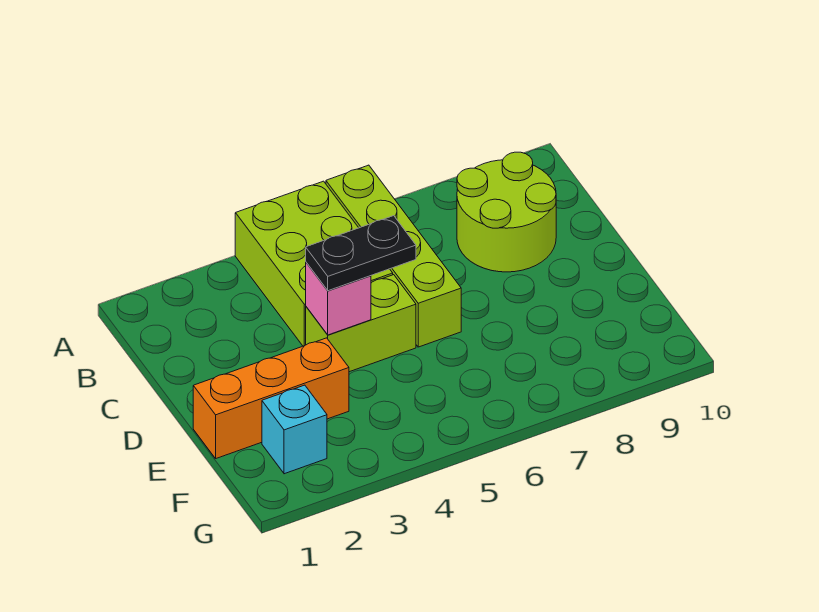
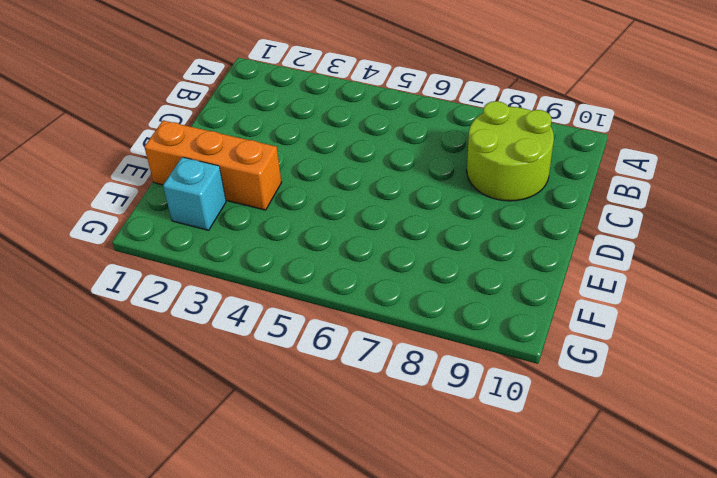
none -> lime brick A4:C5 level 1
none -> lime brick A6:D6 level 1

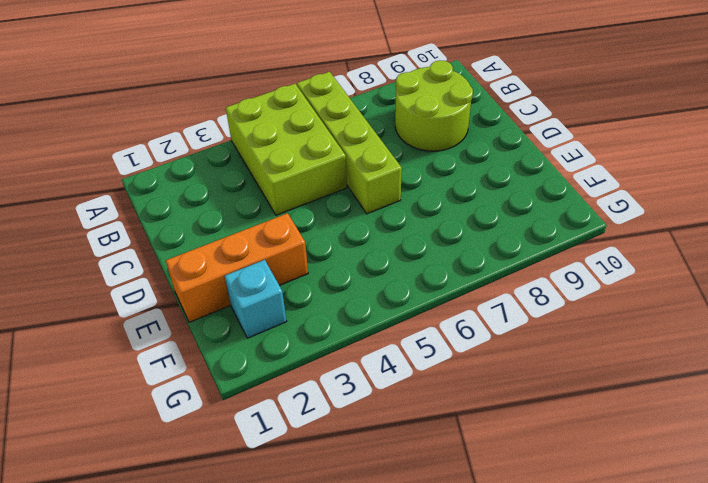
none -> lime brick D4:D5 level 1
none -> pink brick D4 level 2

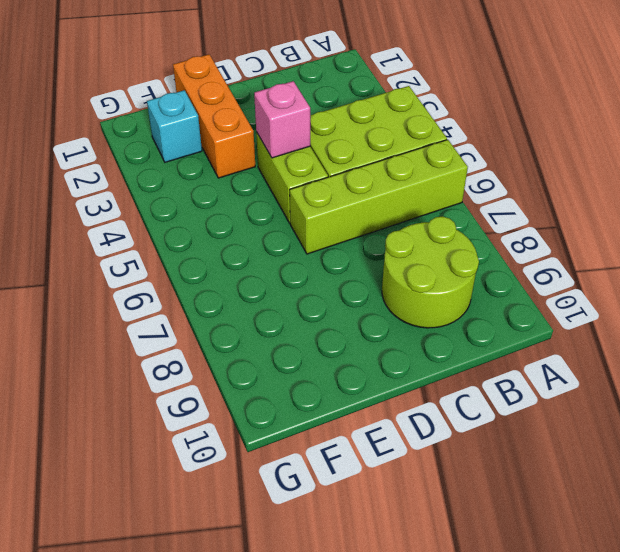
none -> black plate D4:D5 level 3

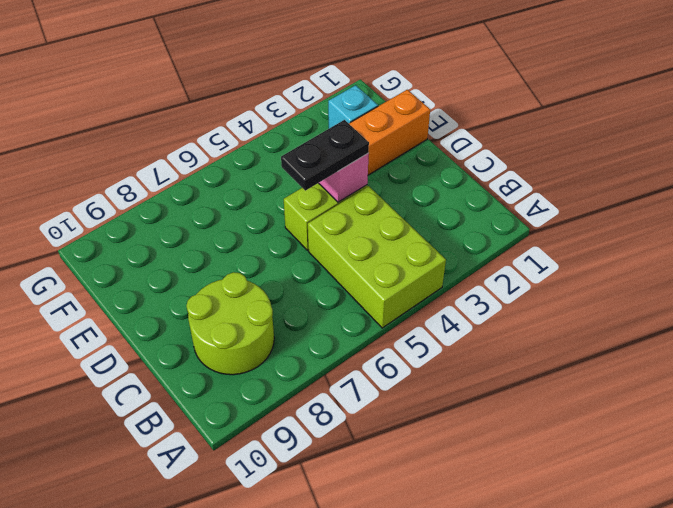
none -> lime brick A6:D6 level 1

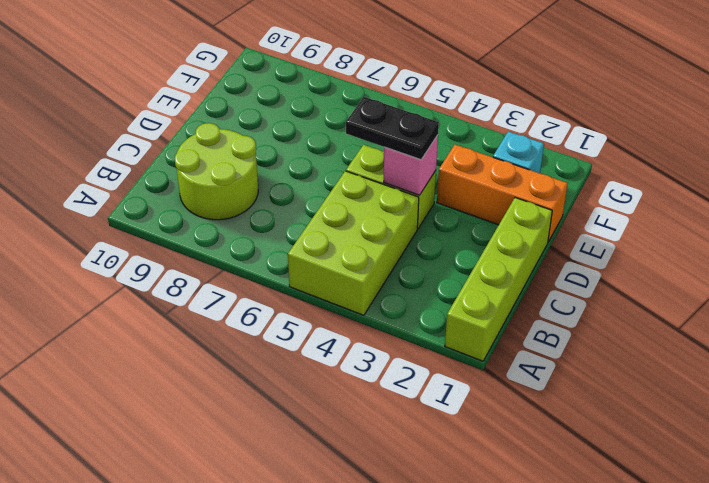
lime brick A1:D1 level 1 -> lime brick A6:D6 level 1

